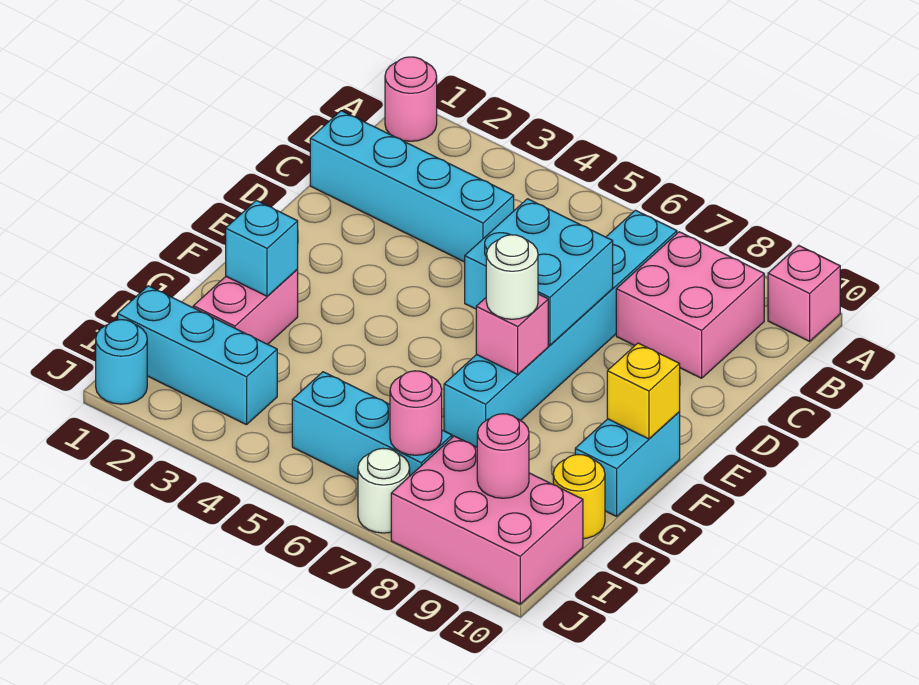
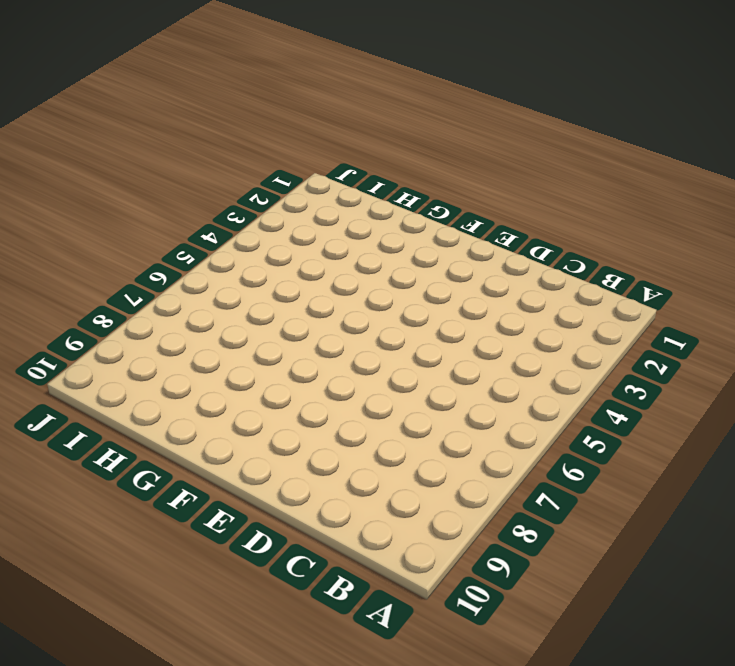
none -> pink round brick A1 level 1
none -> pink brick A10 level 1
none -> cyan brick B7:G7 level 1

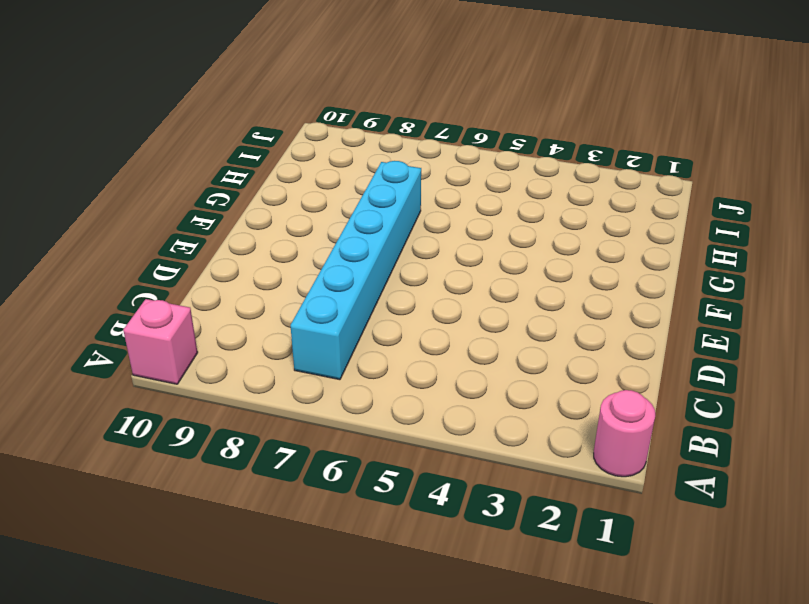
none -> pink brick B8:C9 level 1
none -> cyan brick C1:C4 level 1
none -> cyan brick F10:G10 level 1

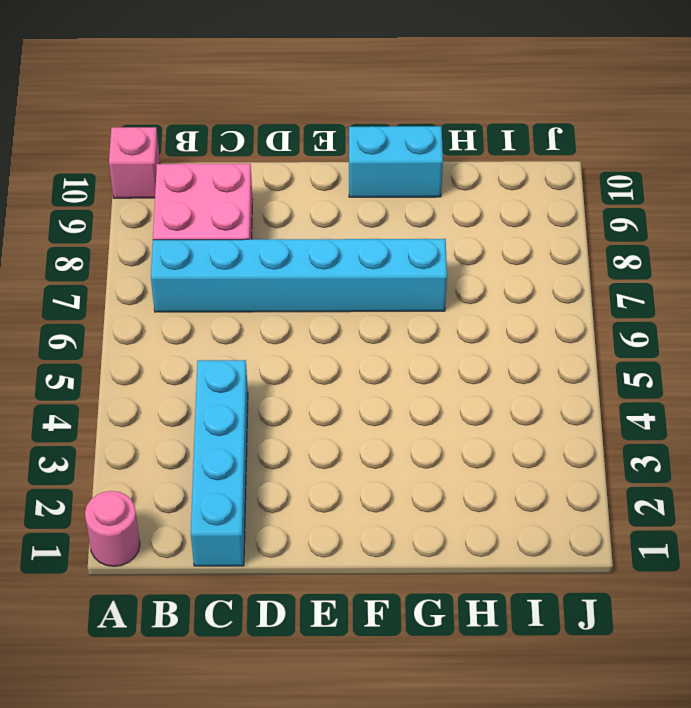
none -> pink brick G2:H2 level 1
none -> yellow round brick H10 level 1
none -> cyan brick I1:I3 level 1

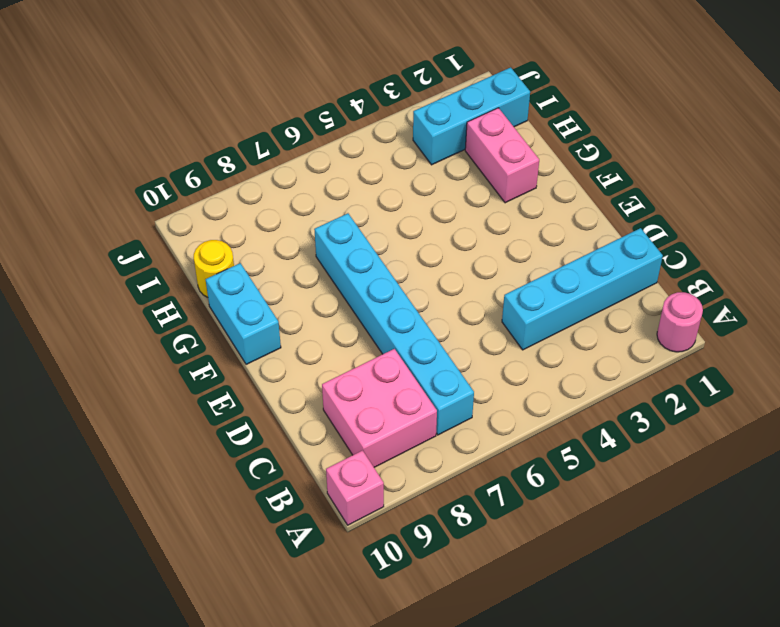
none -> cyan brick I5:I7 level 1
none -> pink brick I8:J10 level 1
none -> cyan round brick J1 level 1

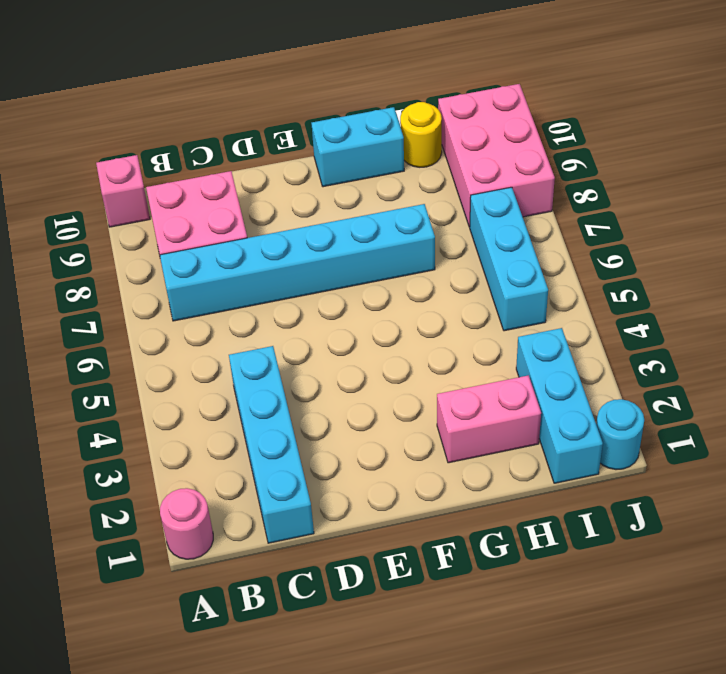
none -> white round brick J7 level 1
none -> cyan brick D6:E7 level 2
none -> pink brick F7 level 2

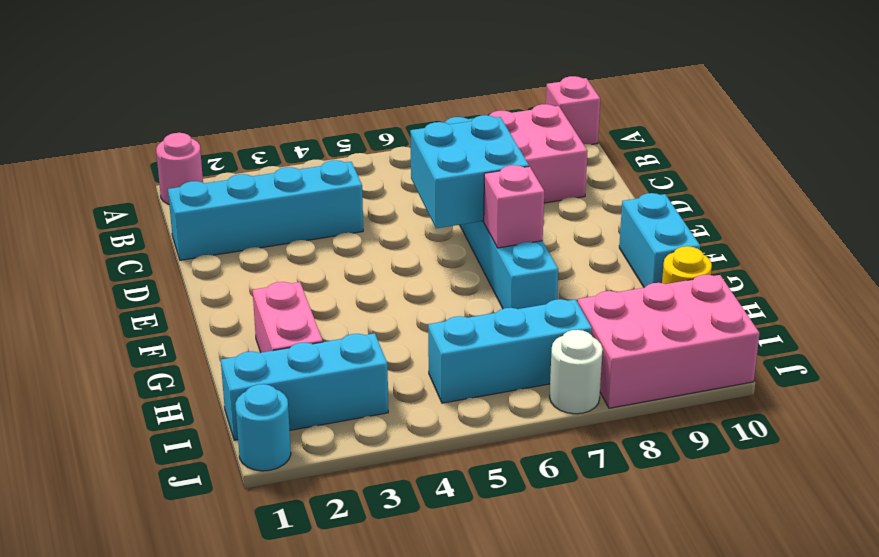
none -> yellow brick F10 level 2
none -> cyan brick G2 level 2
none -> pink round brick I7 level 2

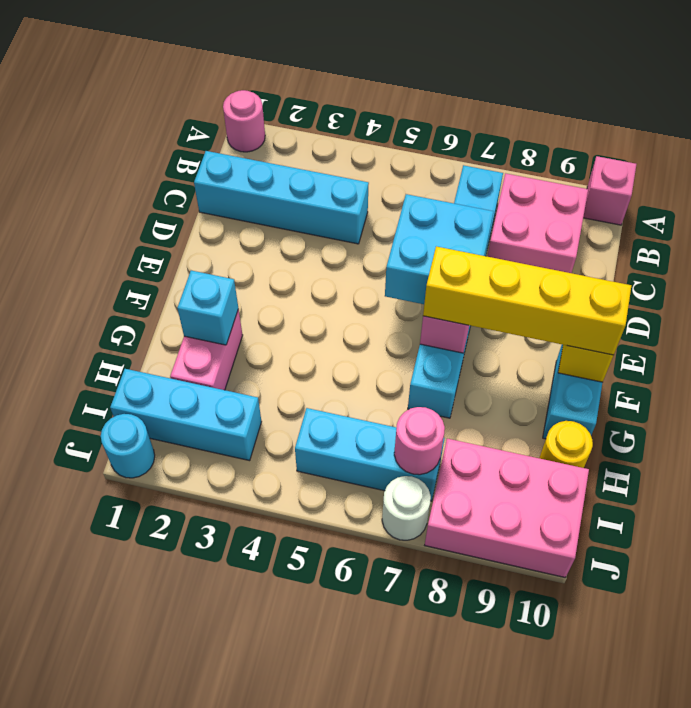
yellow brick F7:F10 level 3 -> white round brick F7 level 3
none -> pink round brick I9 level 2

